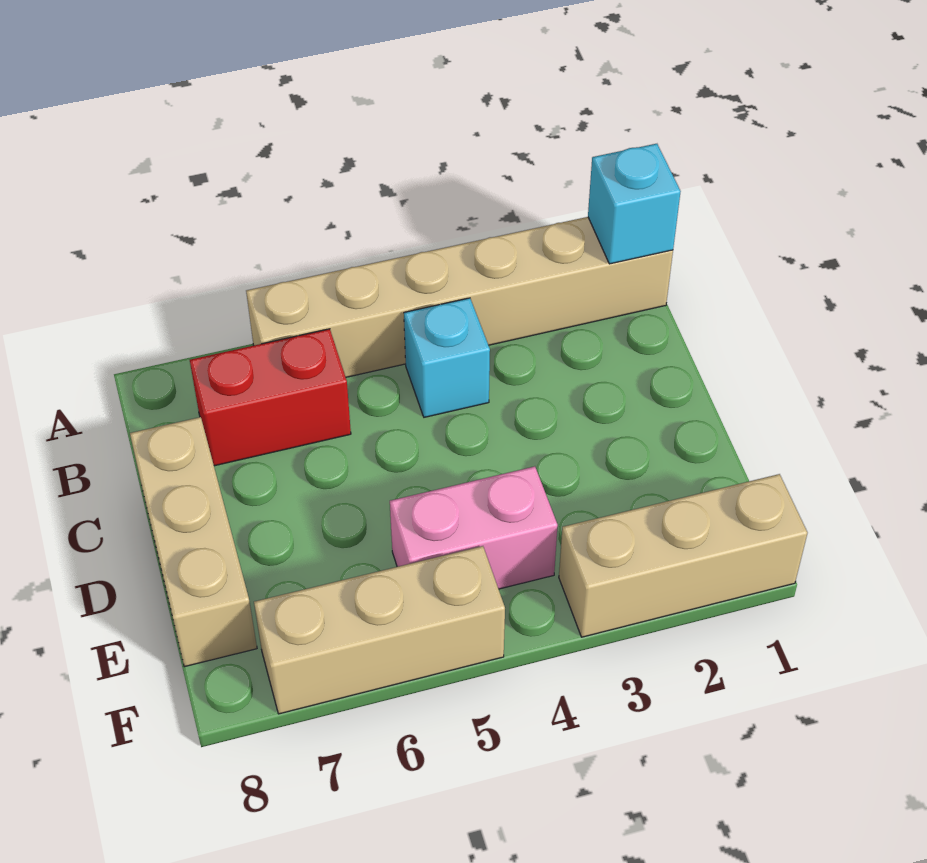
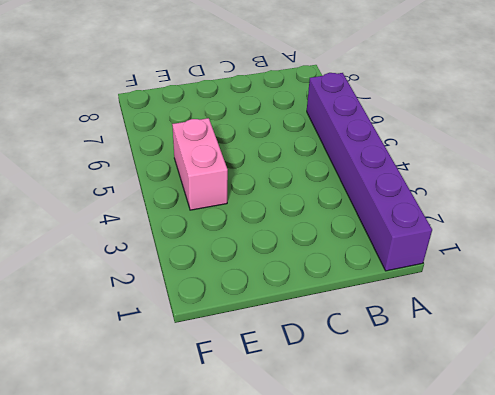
purple brick A1:A6 level 1 -> tan brick A1:A6 level 1
none -> cyan brick B4 level 1
none -> red brick B6:B7 level 1

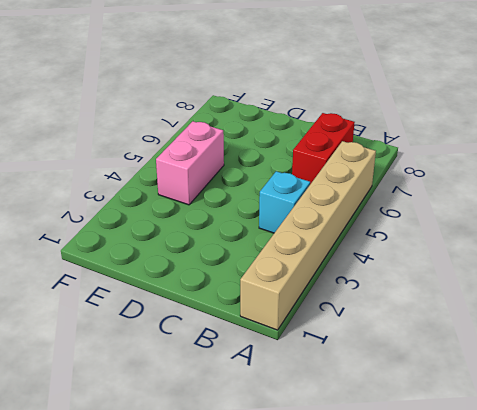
none -> tan brick C8:E8 level 1
none -> tan brick F1:F3 level 1

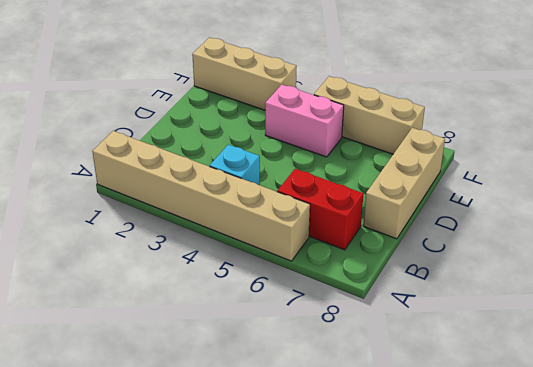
none -> cyan brick A1 level 2

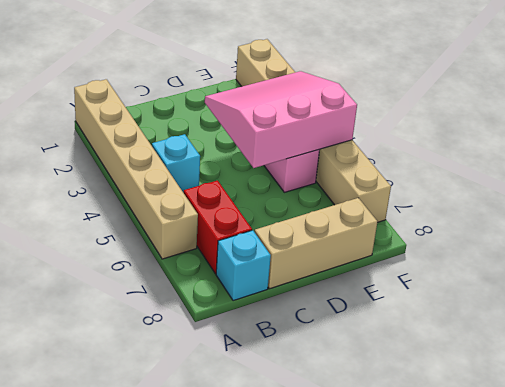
cyan brick B8 level 1 -> cyan brick A1 level 2
pink slope D3:F5 level 2 top 5 -> none

